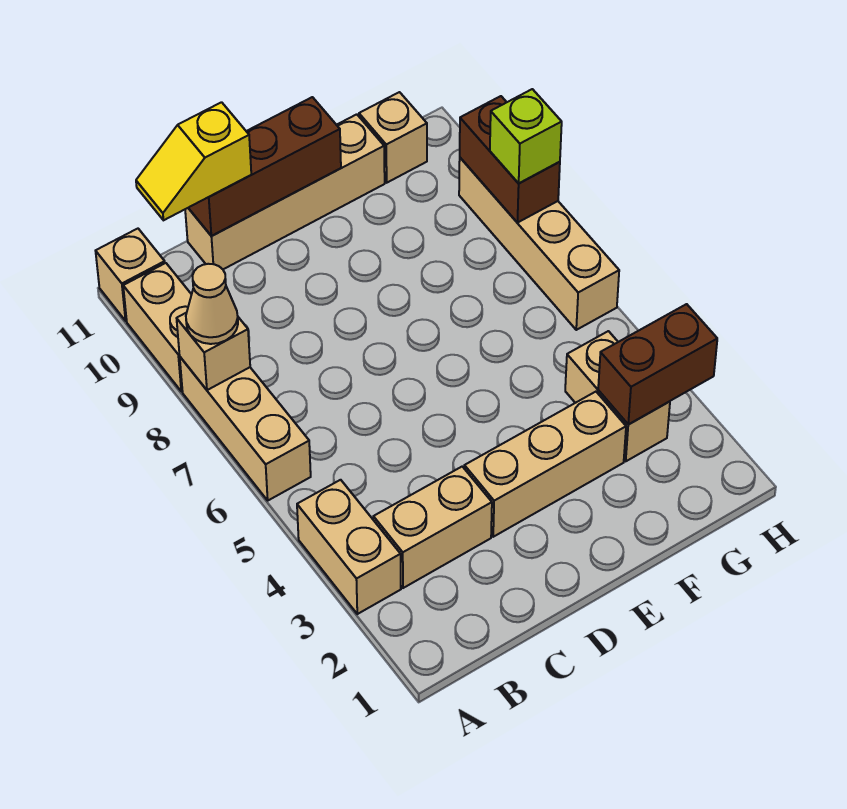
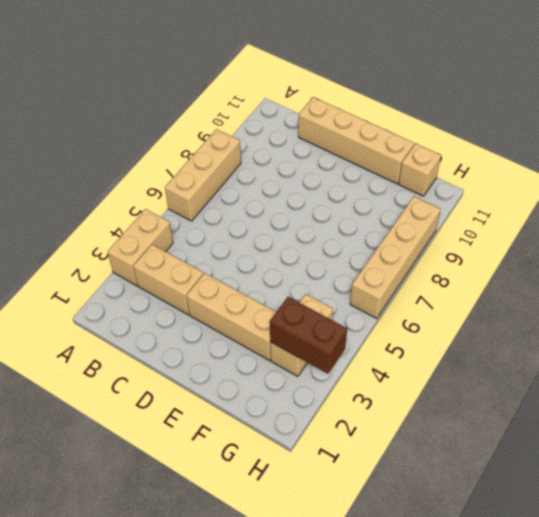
none -> tan brick A9:A10 level 1
none -> tan brick A11 level 1
none -> tan brick A8 level 2

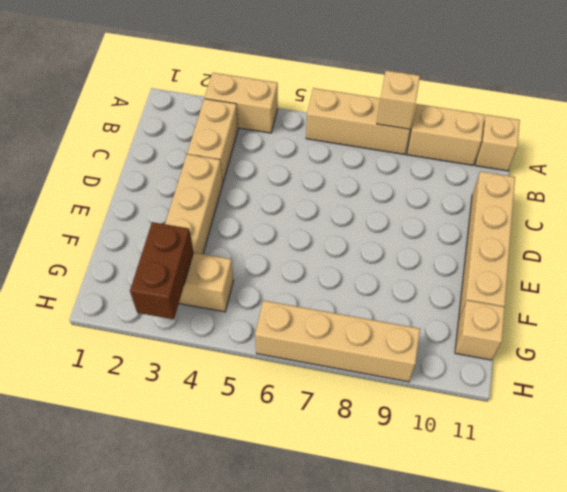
none -> brown brick C11:E11 level 2
none -> brown brick H8:H9 level 2
none -> tan cone A8 level 3

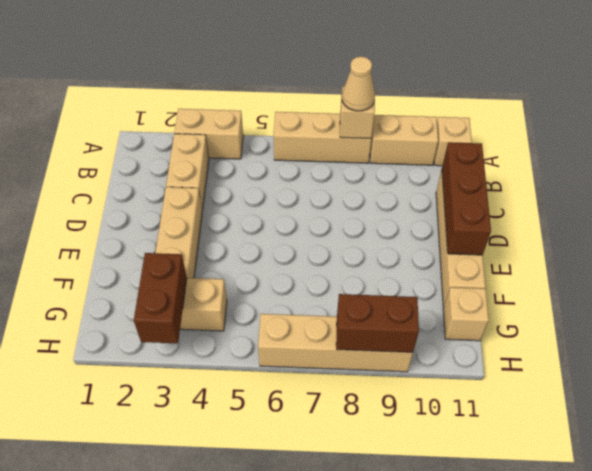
none -> yellow slope B11:C11 level 3 top C
none -> lime brick H8 level 3

